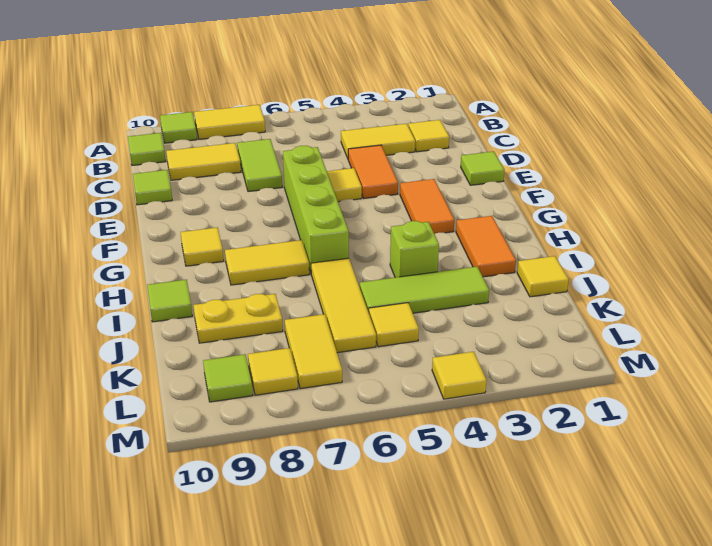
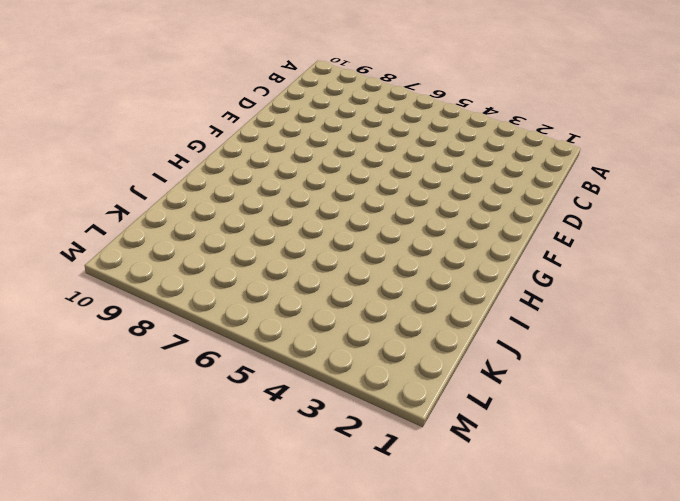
none -> yellow tile A7:A8 level 1
none -> lime tile A9 level 1
none -> lime tile B10 level 1

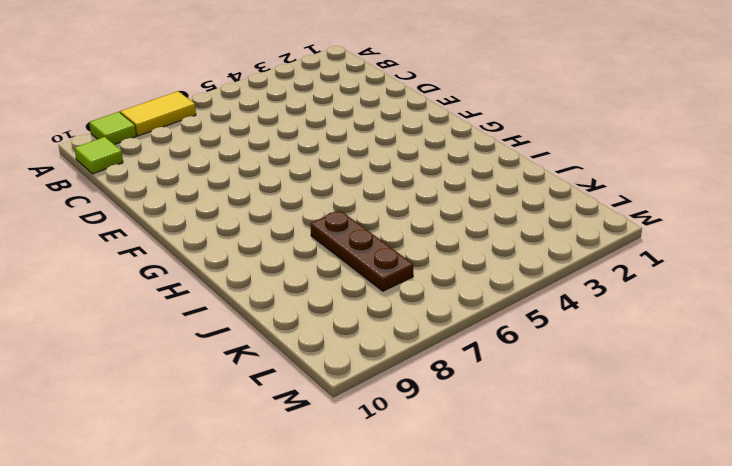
brown plate I7:K7 level 1 -> yellow tile K7:L7 level 1
none -> yellow tile C2 level 1
none -> yellow tile C3:C4 level 1
none -> lime tile C7:D7 level 1

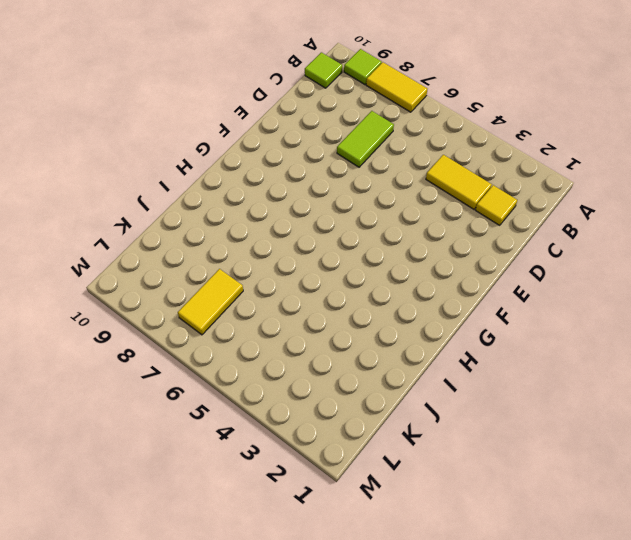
none -> yellow tile C8:C9 level 1
none -> orange tile D4:E4 level 1
none -> lime tile D10 level 1

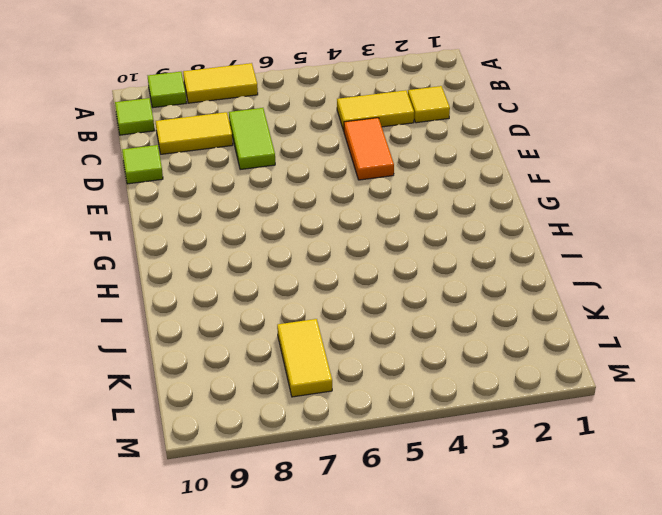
none -> lime tile E1 level 1
none -> yellow tile E5 level 1
none -> lime brick E6:H6 level 1

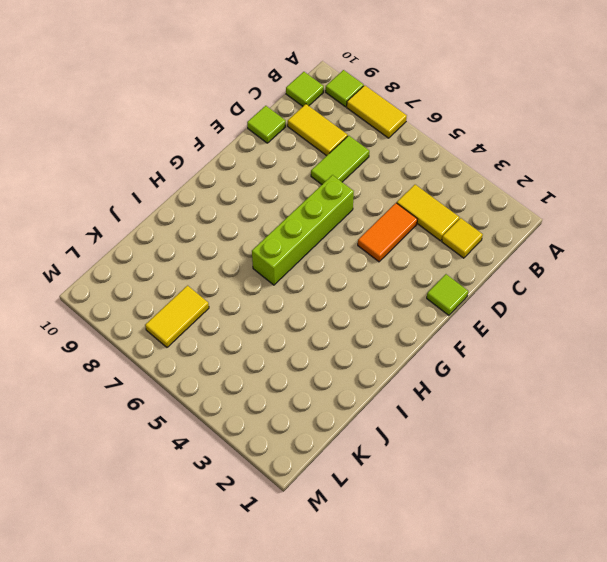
none -> yellow tile E5 level 1
none -> orange tile F3:G3 level 1
none -> yellow tile G9 level 1

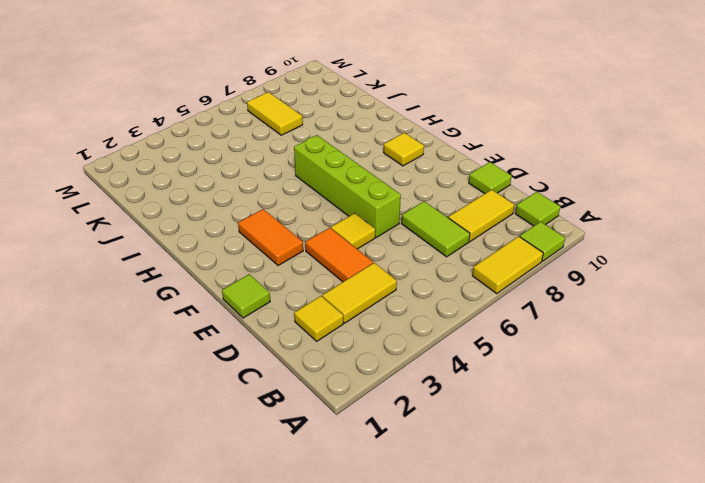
none -> orange tile H2:I2 level 1
none -> yellow tile H7:H8 level 1
none -> lime brick I4 level 1

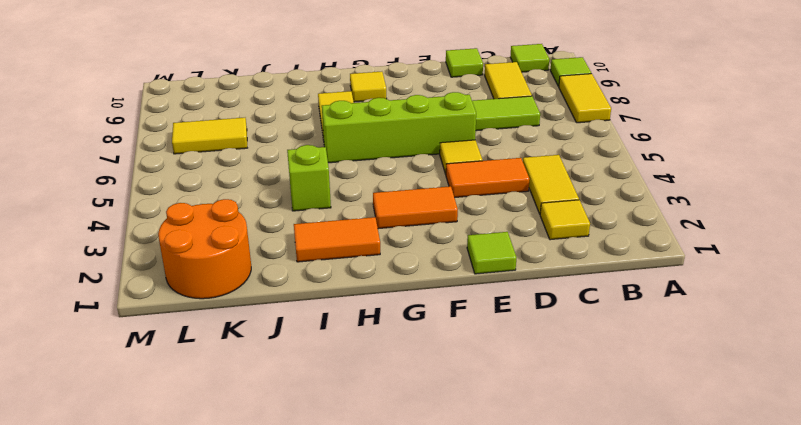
orange round brick K1:L2 level 1 -> none
none -> yellow tile I6:K6 level 1
none -> lime tile I10 level 1
none -> yellow tile J1 level 1

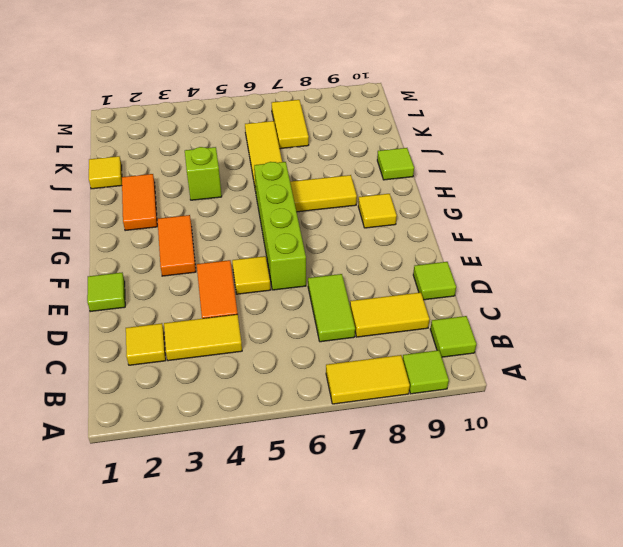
none -> lime tile J3:J5 level 1
none -> yellow plate J8:J9 level 1
none -> yellow tile K5 level 1

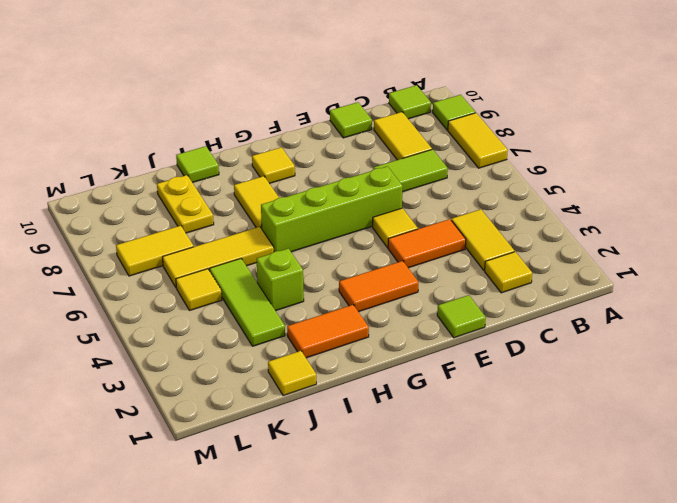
none -> yellow tile L8 level 1
none -> lime tile L9 level 1
none -> yellow tile M4 level 1

